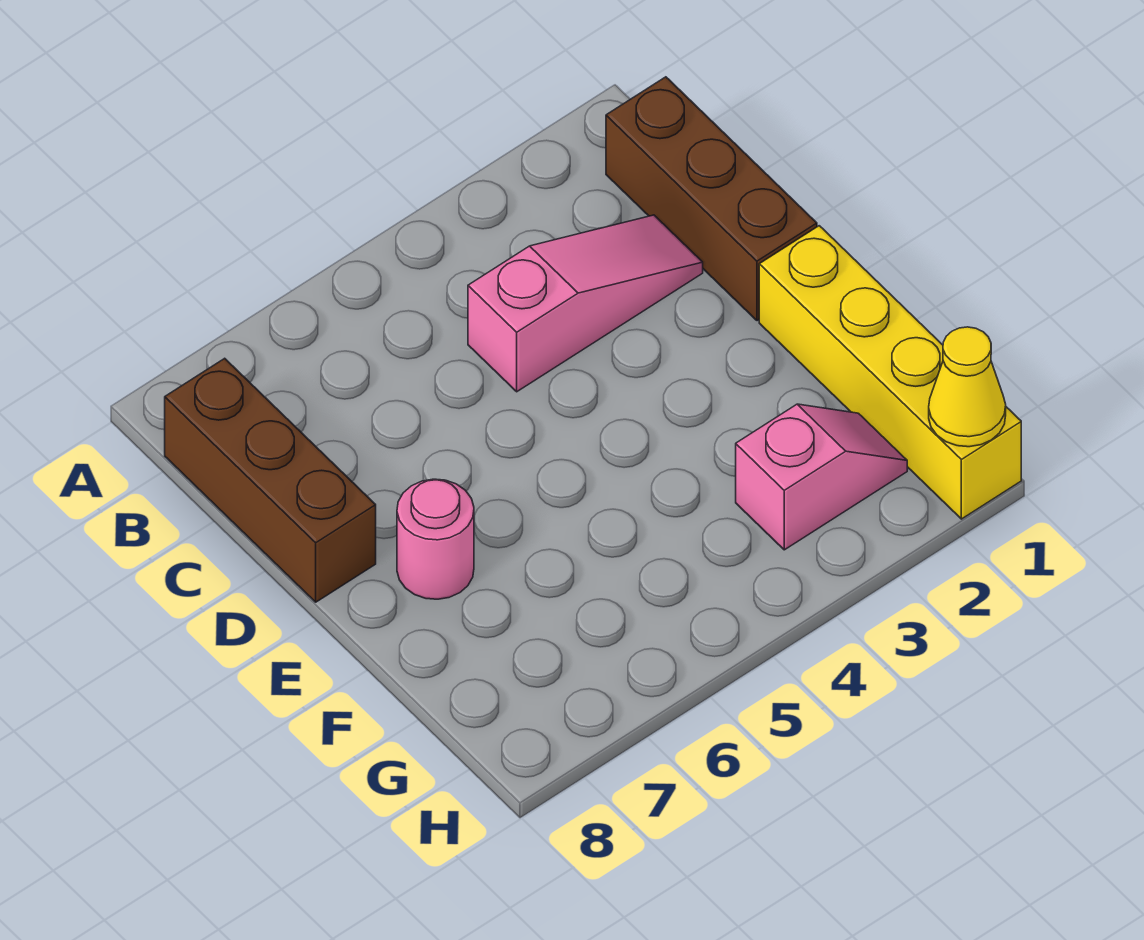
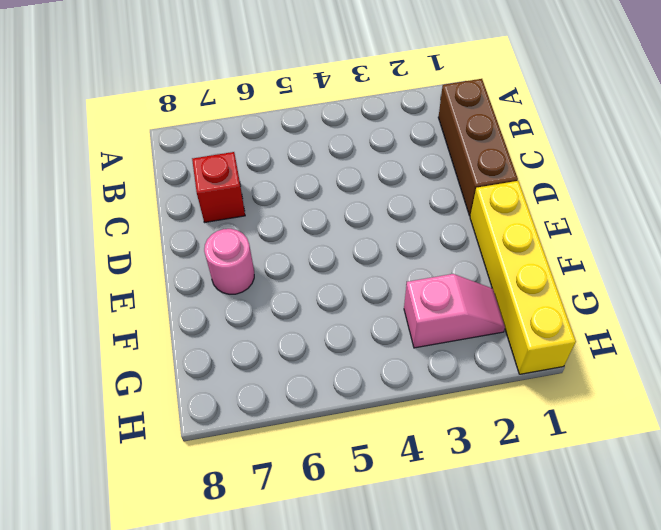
red brick C7 level 1 -> none
none -> brown brick B8:D8 level 1
none -> pink slope C2:C4 level 1 top 4

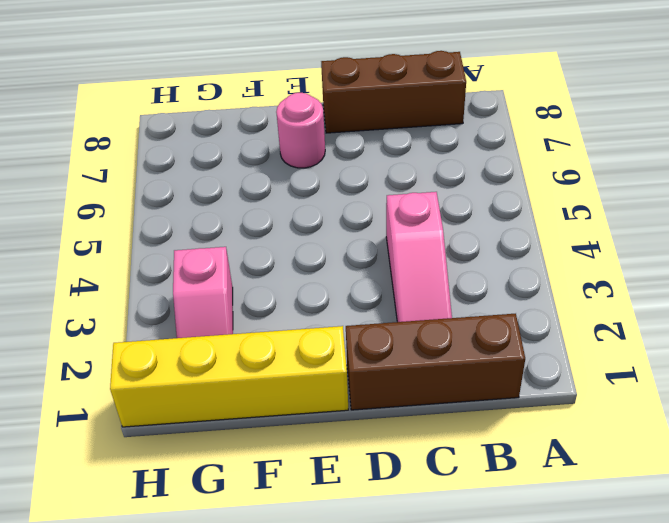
none -> yellow cone H1 level 2

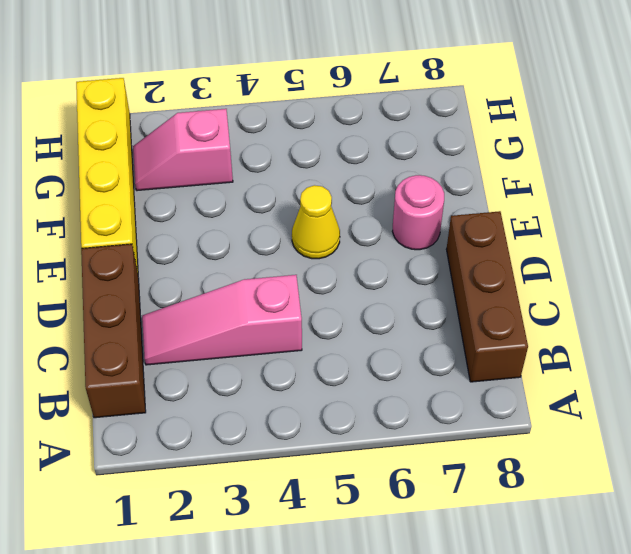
yellow cone E5 level 1 -> yellow cone H1 level 2

